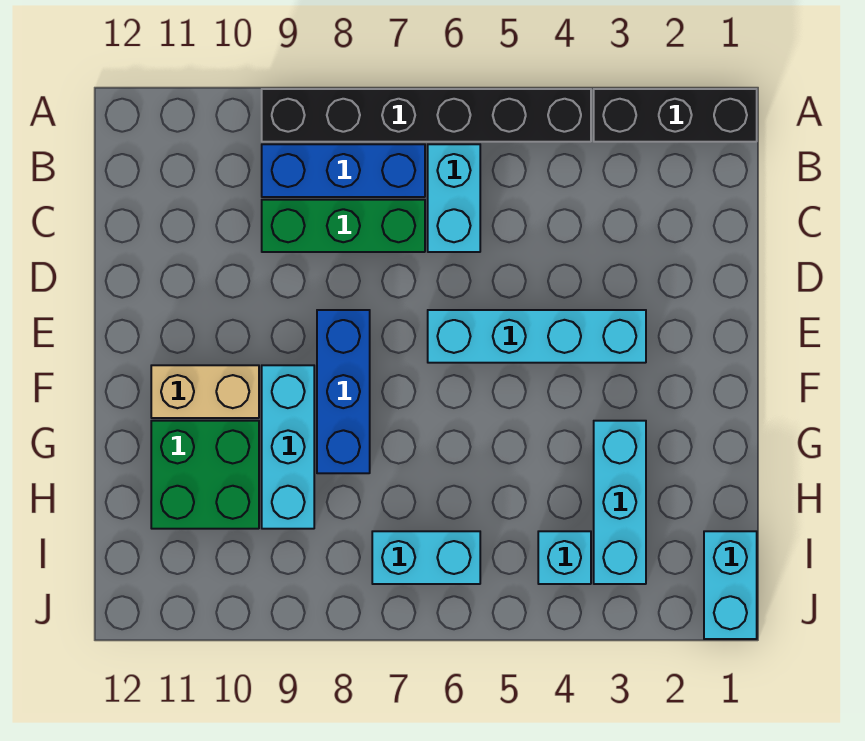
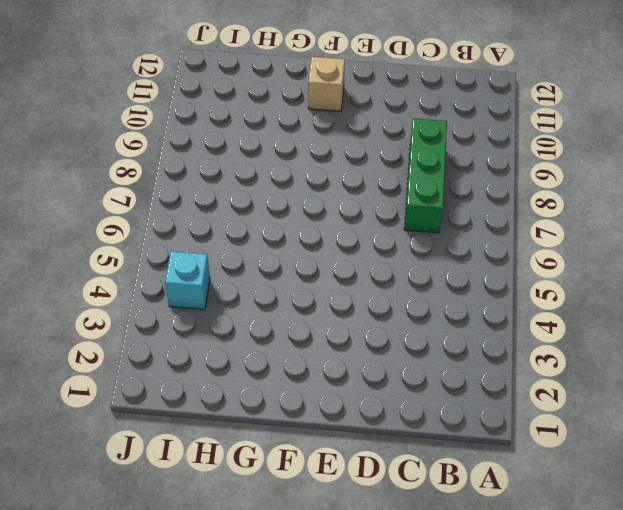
tan brick F11 level 1 -> tan brick F10:F11 level 1
none -> black brick A1:A3 level 1
none -> black brick A4:A9 level 1
none -> cyan brick B6:C6 level 1

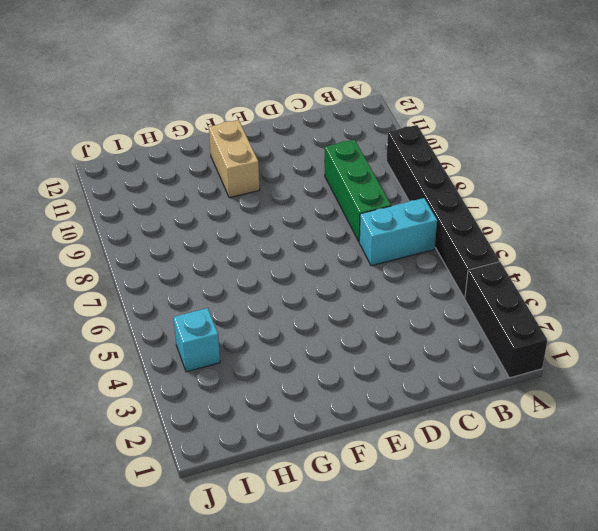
none -> blue brick B7:B9 level 1
none -> cyan brick E3:E6 level 1
none -> blue brick E8:G8 level 1

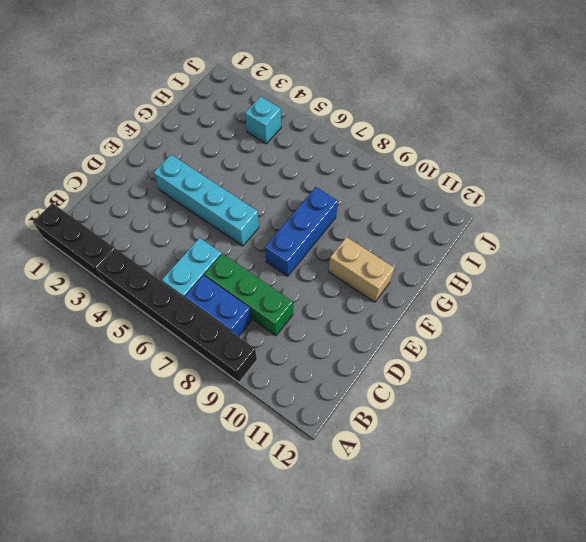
blue brick B7:B8 level 1 -> blue brick B7:B9 level 1
none -> cyan brick F9:H9 level 1
none -> cyan brick G3:I3 level 1
none -> green brick G10:H11 level 1

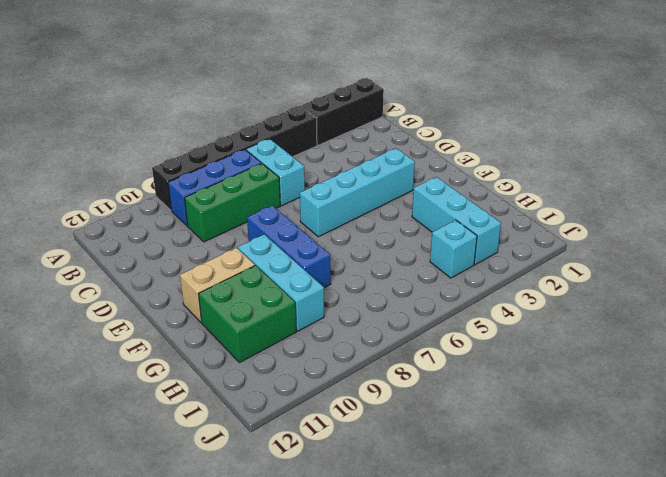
none -> cyan brick I1:J1 level 1
none -> cyan brick I6:I7 level 1

